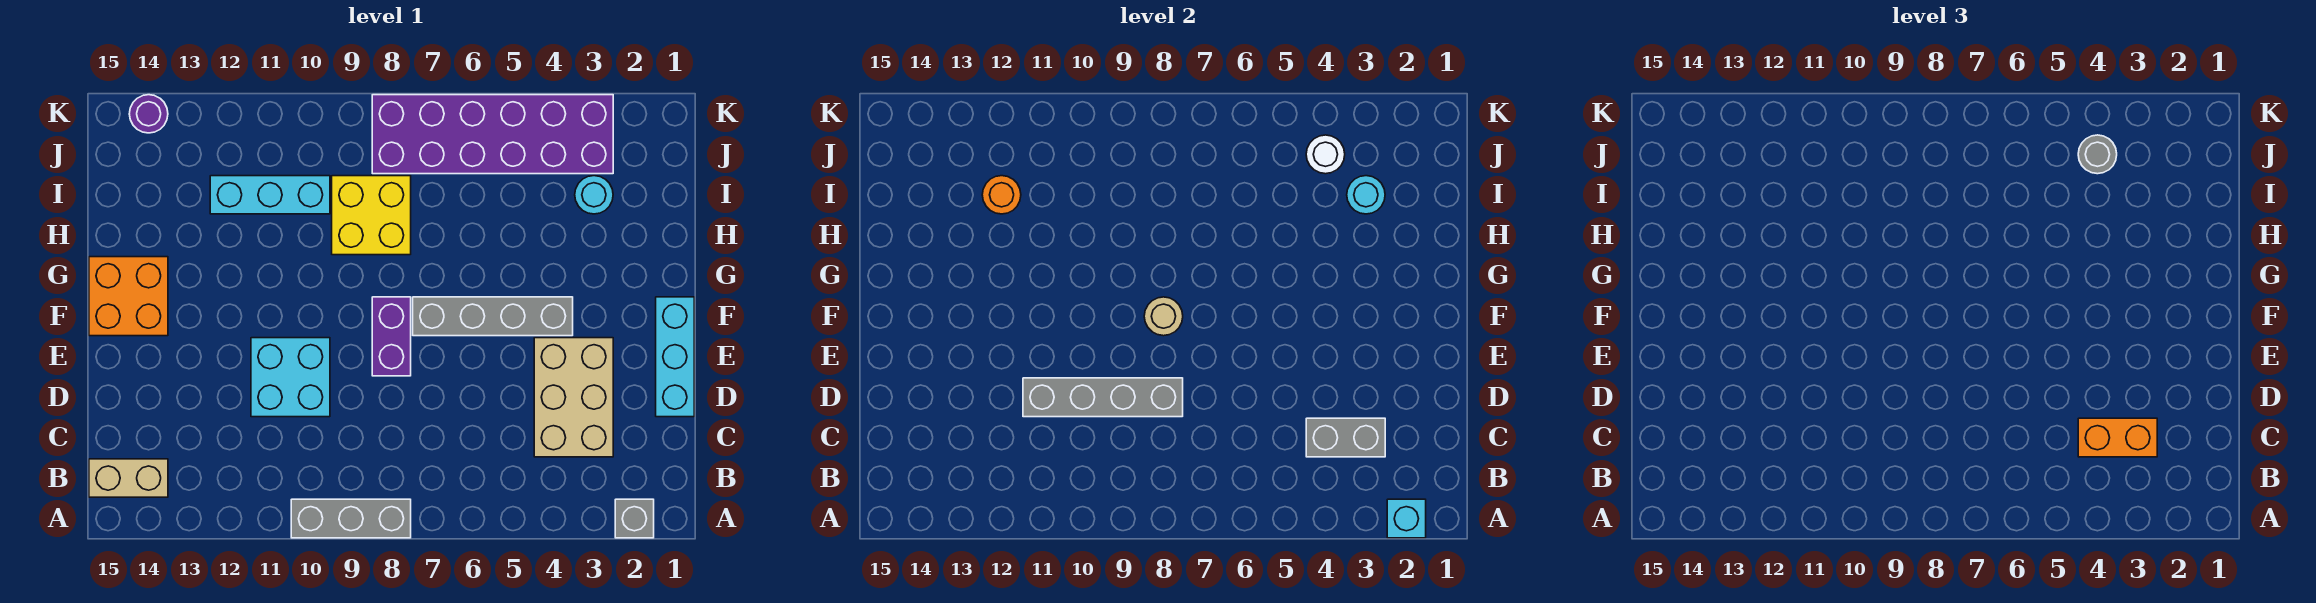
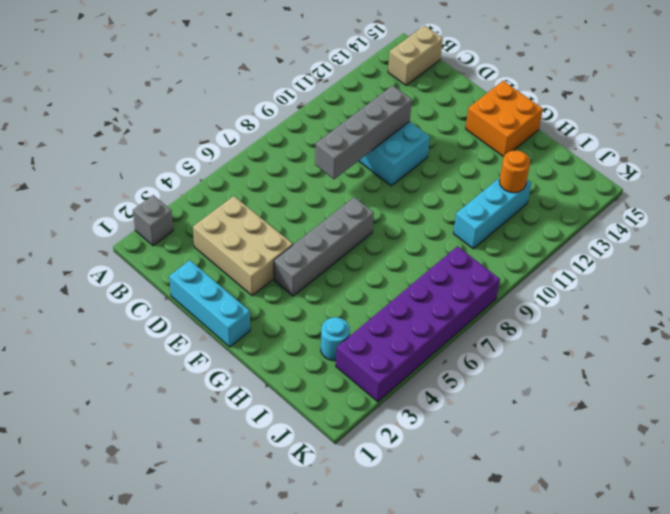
none -> grey brick A8:A10 level 1
none -> purple brick E8:F8 level 1
none -> yellow brick H8:I9 level 1

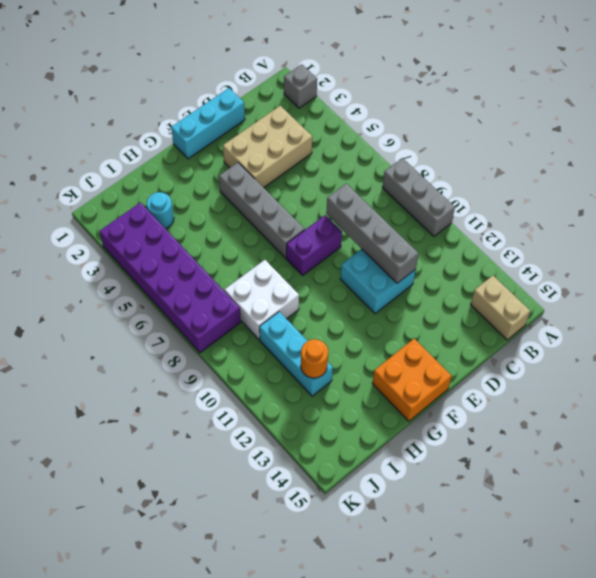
white brick H8:I9 level 1 -> yellow brick H8:I9 level 1
none -> purple round brick K14 level 1
none -> cyan brick A2 level 2
none -> grey brick C3:C4 level 2

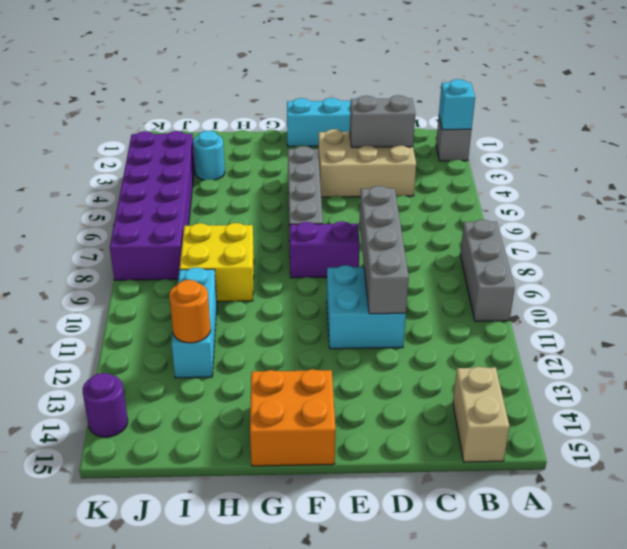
grey brick C3:D3 level 2 -> grey brick C3:C4 level 2
none -> tan round brick F8 level 2
none -> cyan round brick I3 level 2
none -> white round brick J4 level 2

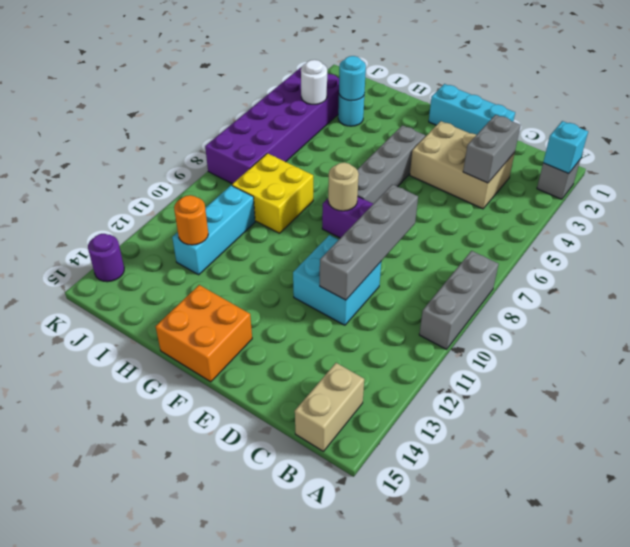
none -> orange brick C3:C4 level 3
none -> grey round brick J4 level 3

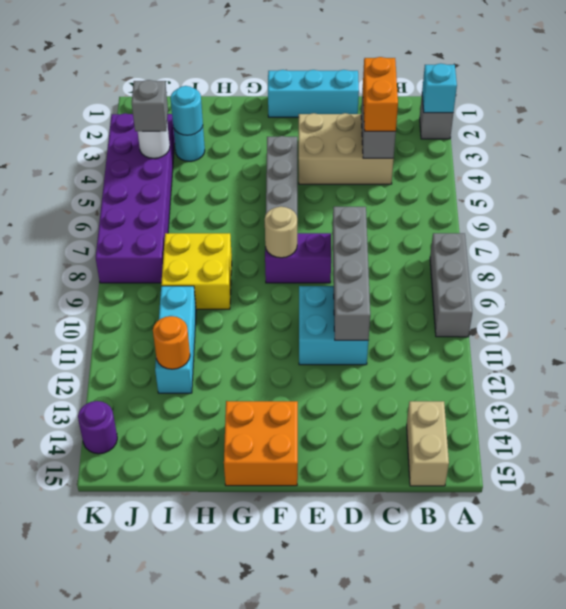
grey brick J4 level 3 -> grey round brick J4 level 3

